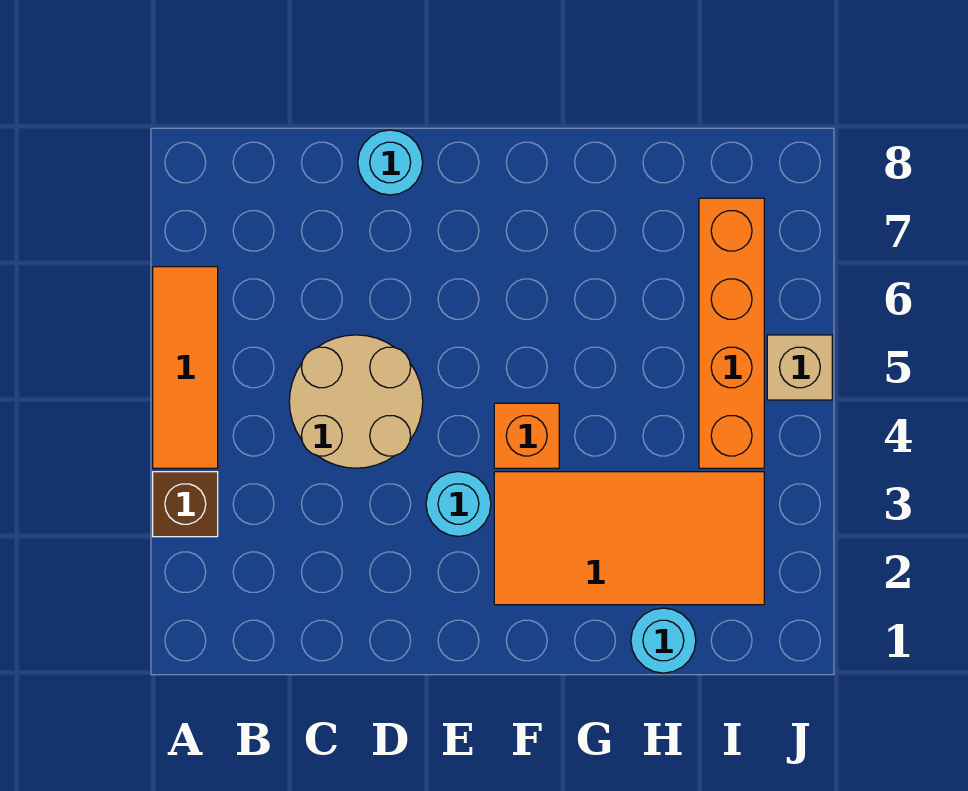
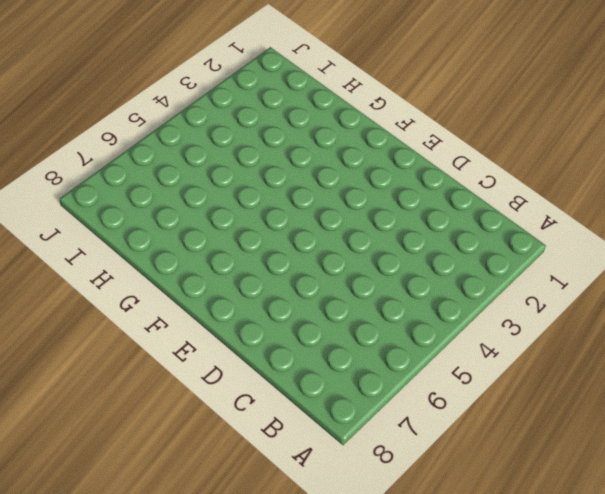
none -> brown brick A3 level 1
none -> orange tile A4:A6 level 1

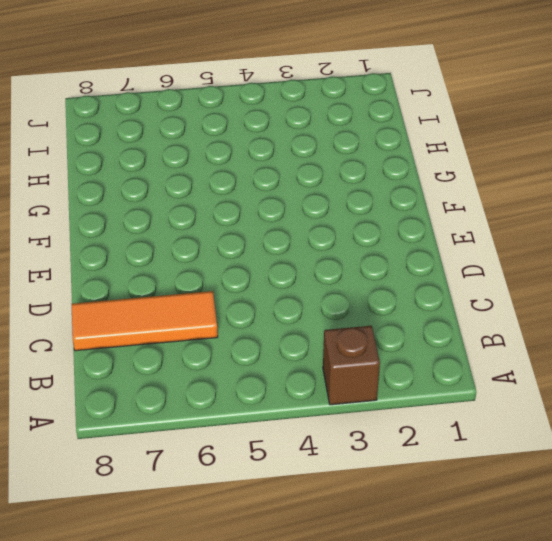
orange tile C6:C8 level 1 -> orange tile A4:A6 level 1
none -> tan round brick C4:D5 level 1
none -> cyan round brick D8 level 1

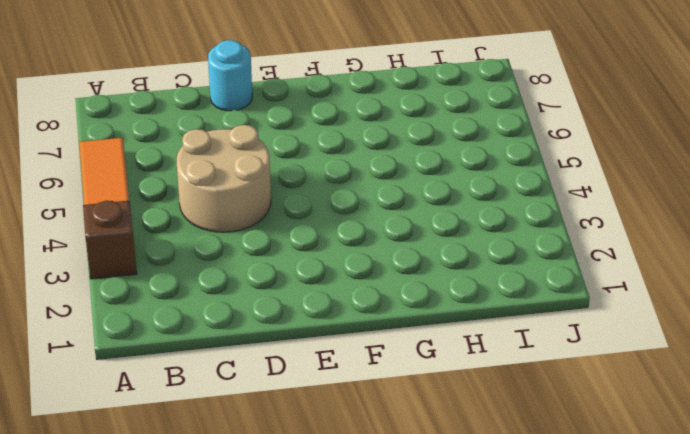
none -> cyan round brick E3 level 1
none -> orange tile F2:I3 level 1

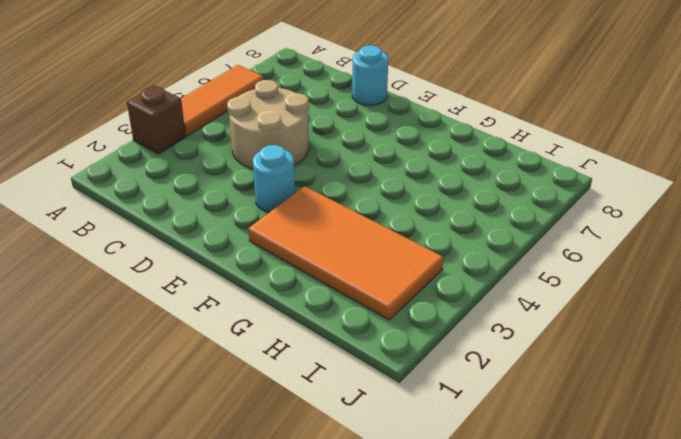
none -> orange brick F4 level 1
none -> cyan round brick H1 level 1

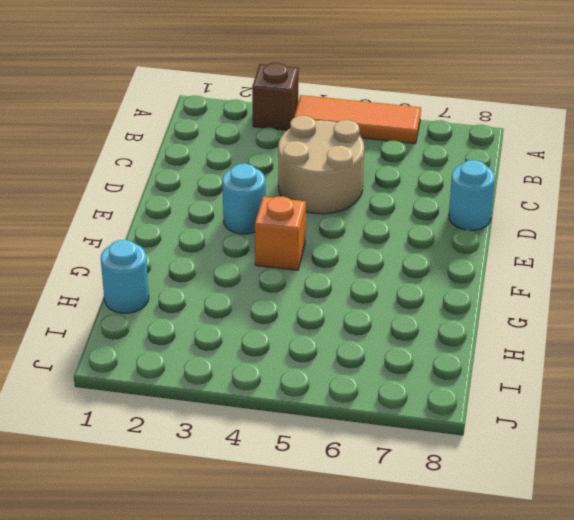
none -> orange tile F2:I3 level 1
none -> orange brick I4:I7 level 1

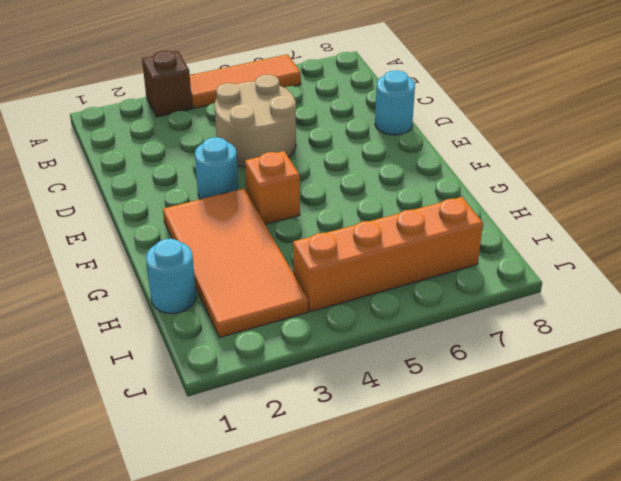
none -> tan brick J5 level 1

